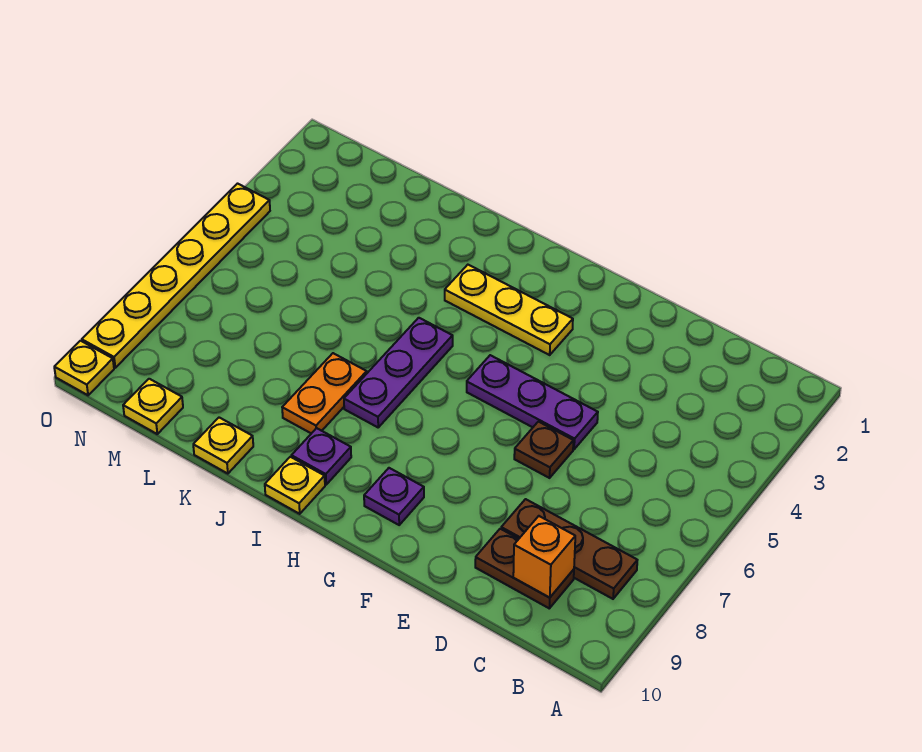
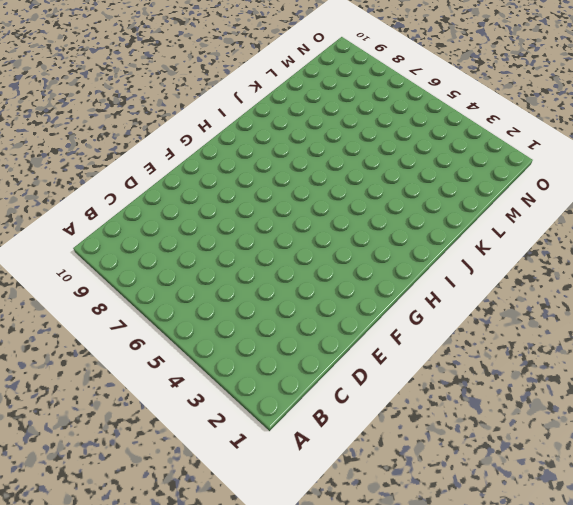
none -> brown plate B8:D8 level 1
none -> brown plate C9:D9 level 1
none -> purple plate E5:G5 level 1

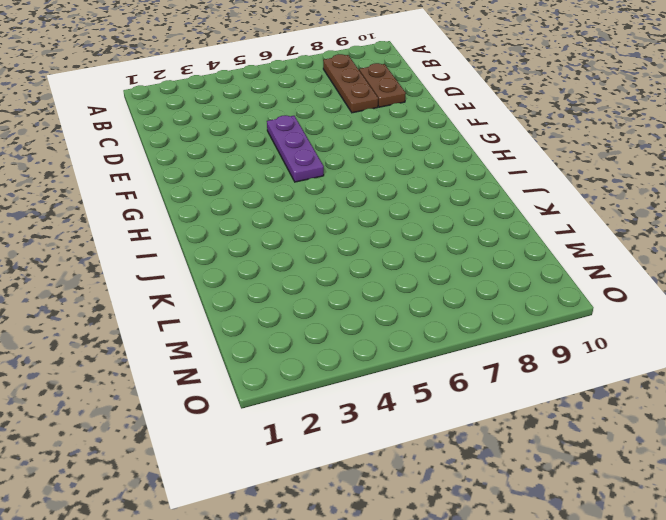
none -> brown plate E6 level 1
none -> yellow plate G3:I3 level 1
none -> purple plate G9 level 1

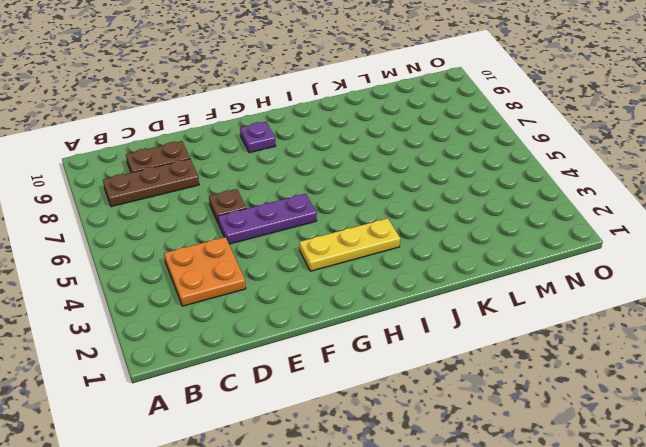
orange plate C3:D4 level 1 -> none
none -> purple plate I5:I7 level 1
none -> purple plate I9 level 1
none -> yellow plate I10 level 1

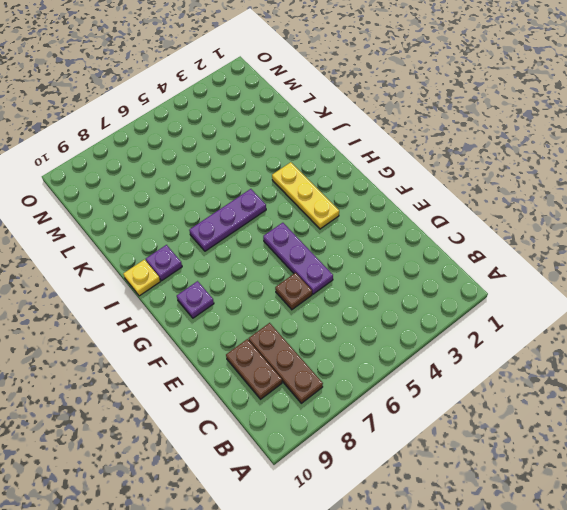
none -> orange plate J7:J8 level 1
none -> yellow plate K10 level 1
none -> yellow plate M10 level 1

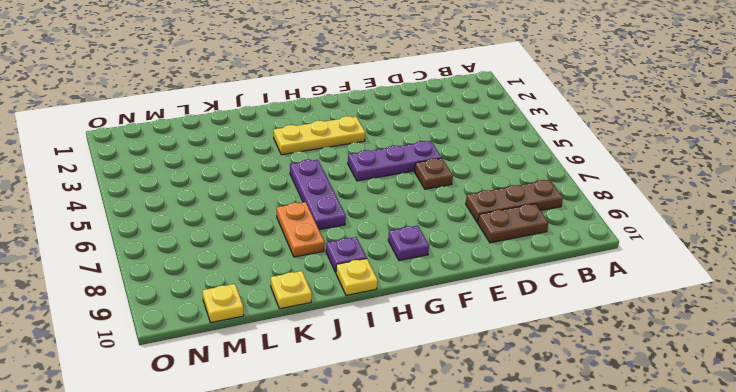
none -> yellow plate O4:O9 level 1
none -> yellow plate O10 level 1
none -> orange brick C9 level 2

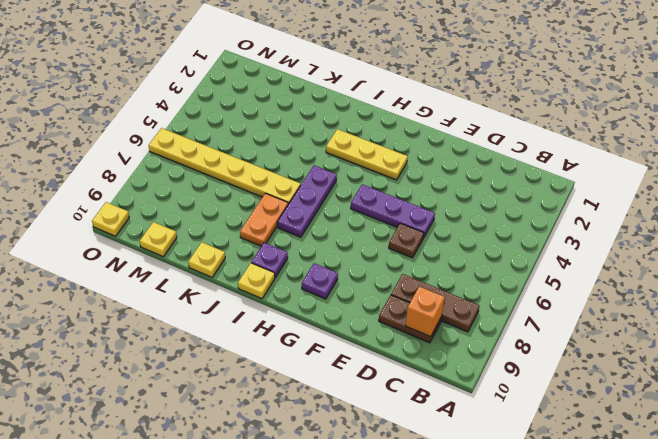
yellow plate J6:O6 level 1 -> yellow plate O4:O9 level 1

